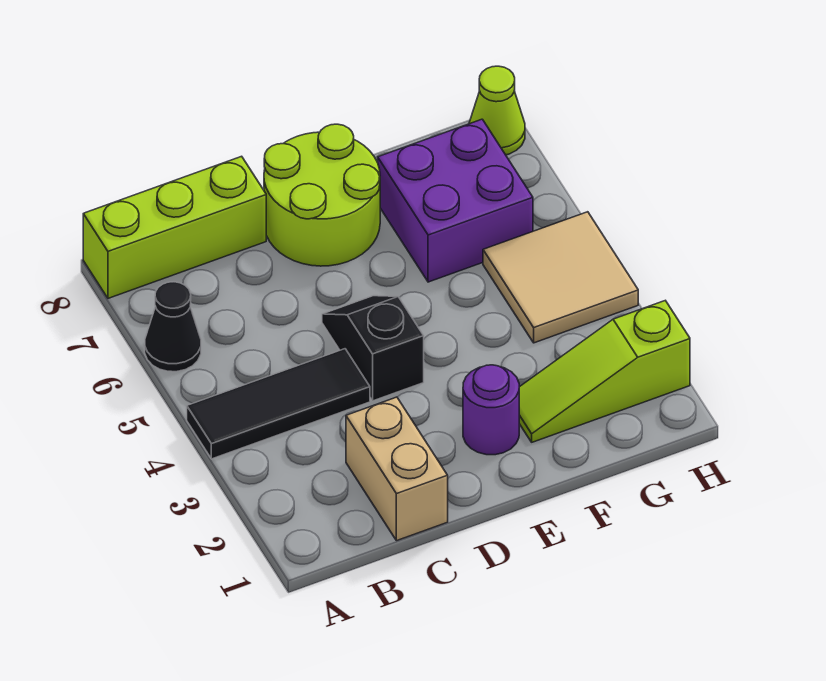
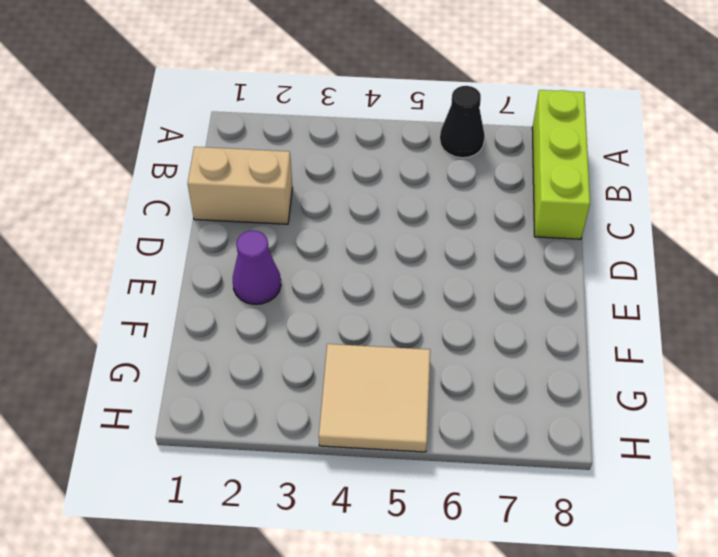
purple cone E2 level 1 -> purple round brick E2 level 1
none -> black tile A4:C4 level 1
none -> black slope D4:D5 level 1 top 4

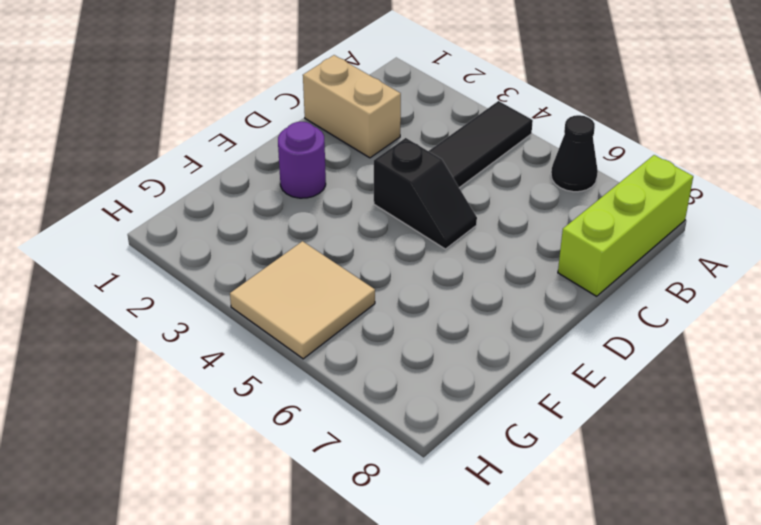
none -> lime round brick D7:E8 level 1
none -> lime slope F2:H2 level 1 top H

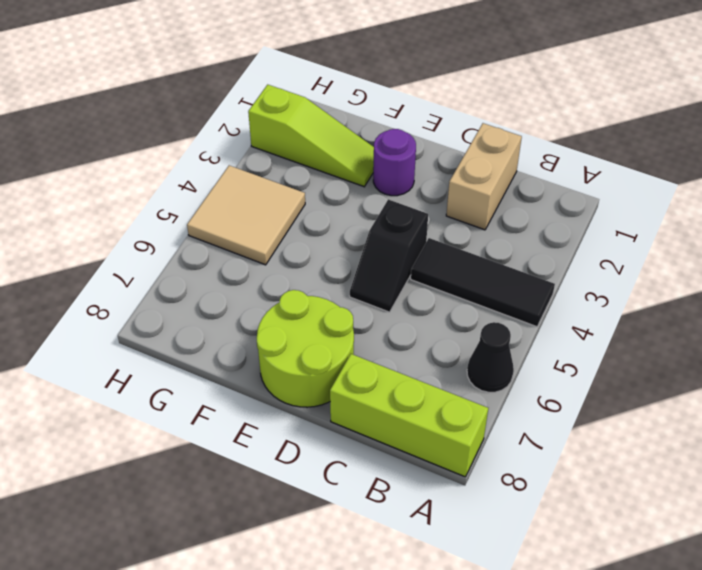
none -> purple brick F6:G7 level 1
none -> lime cone H8 level 1

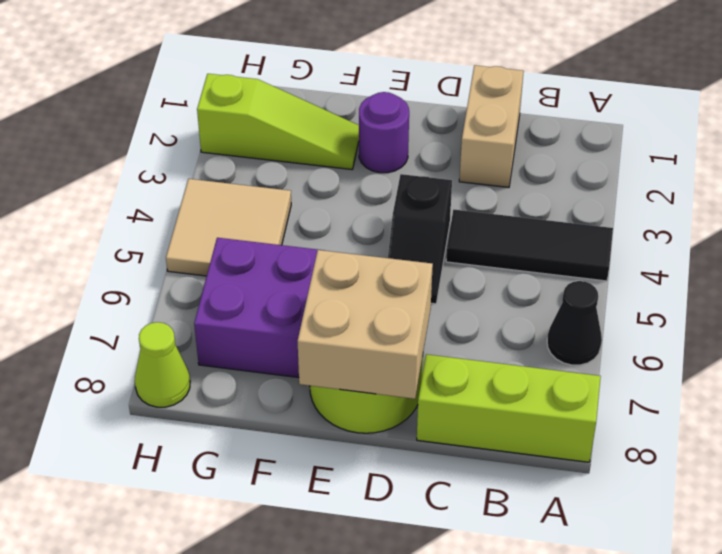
tan brick D7:E8 level 2 -> none

